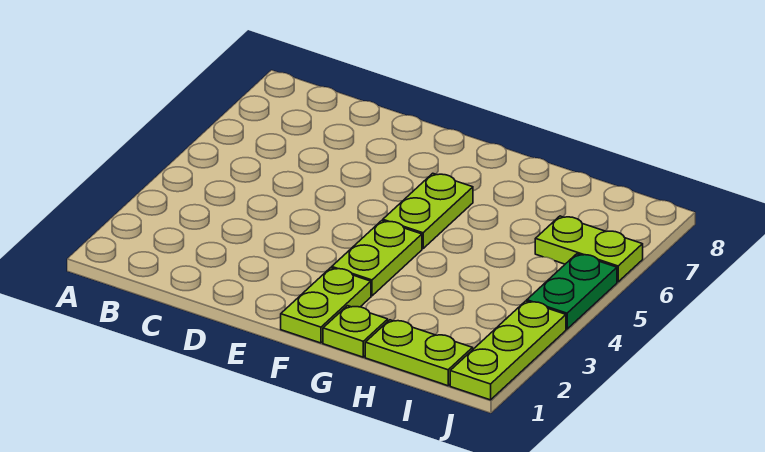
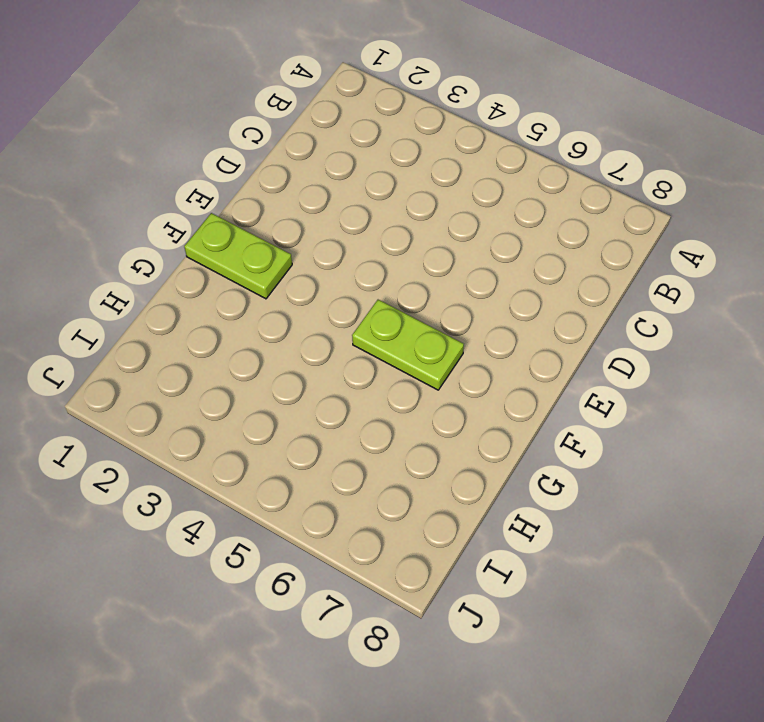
none -> lime plate F3:F4 level 1
none -> lime plate G1 level 1

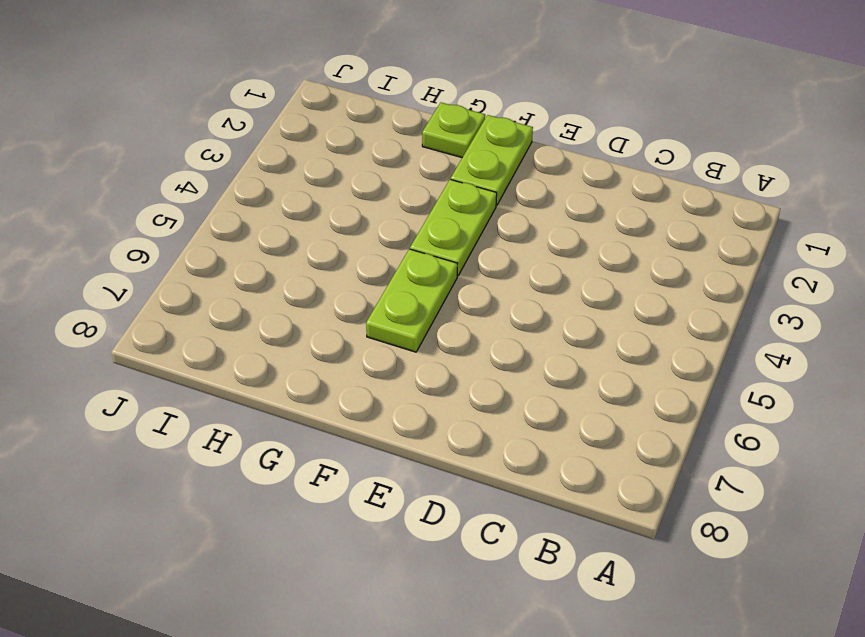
none -> lime plate H1:I1 level 1
none -> lime plate I6:J6 level 1

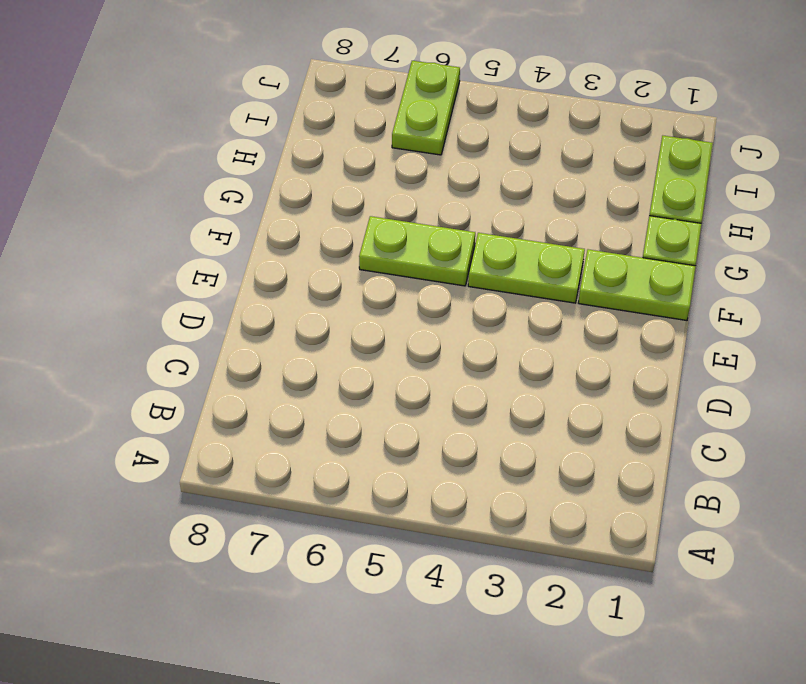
none -> lime plate J1:J3 level 1
none -> green plate J4:J5 level 1

